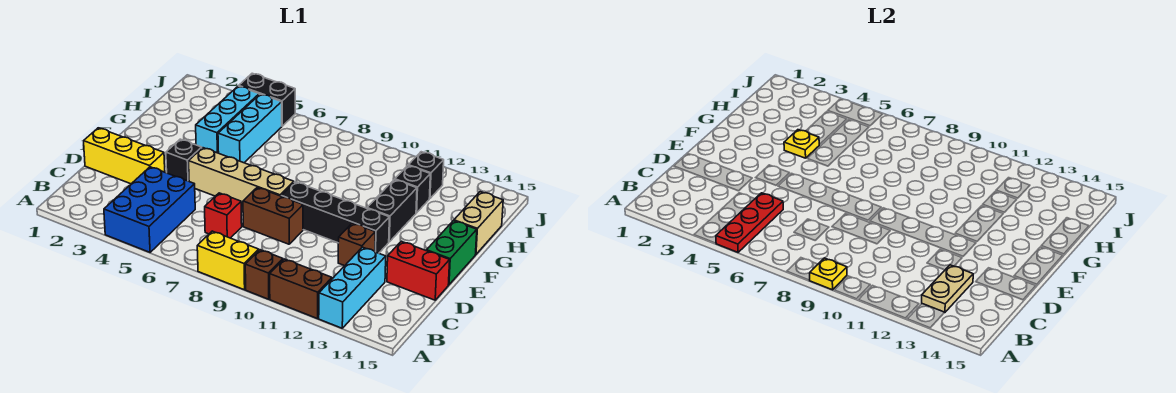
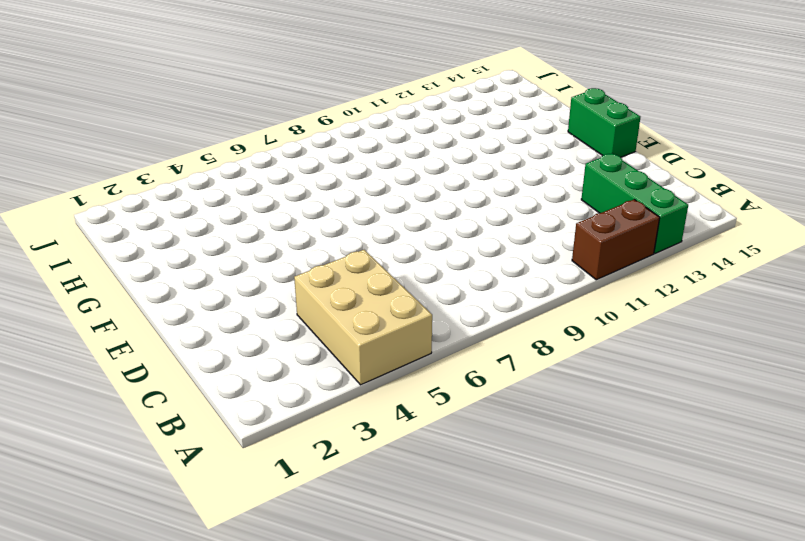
tan brick A4:C5 level 1 -> blue brick A4:C5 level 1
green brick A13:C13 level 1 -> cyan brick A13:C13 level 1
none -> yellow brick A8:A9 level 1
none -> brown brick A10 level 1
none -> red brick C7 level 1

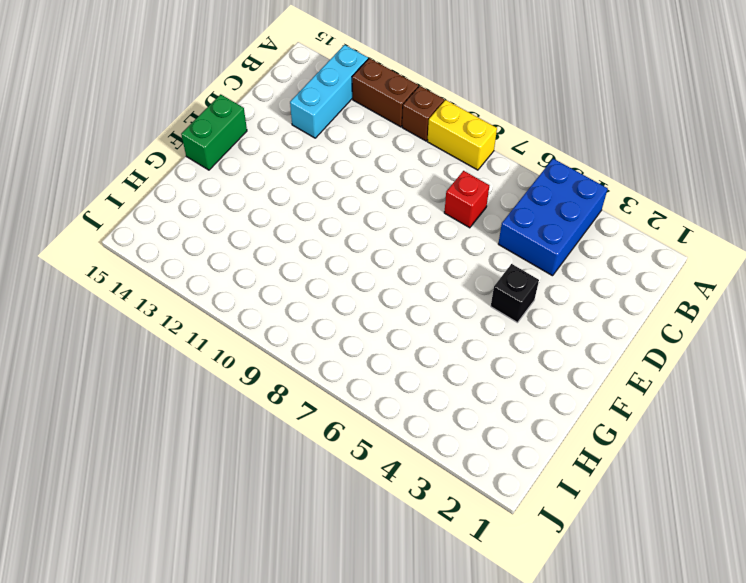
none -> yellow brick D1:D3 level 1
none -> brown brick D8:D9 level 1
none -> brown brick D12 level 1

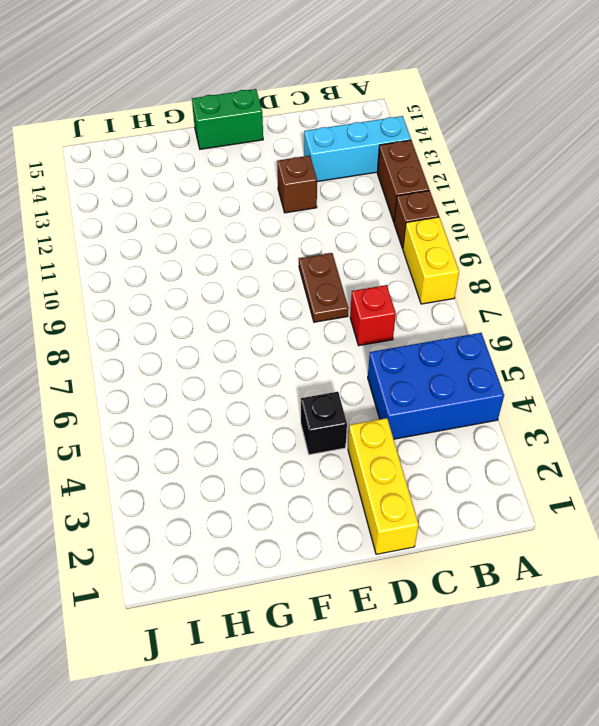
brown plate D8:D9 level 1 -> brown brick D8:D9 level 1
none -> red brick D14:D15 level 1
none -> tan brick E5:E8 level 1
none -> black brick E9:E12 level 1

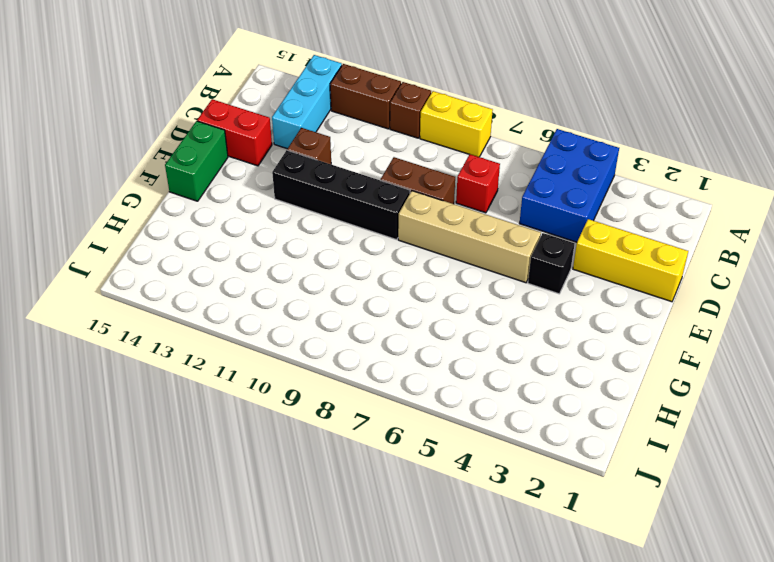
none -> black brick F12:G12 level 1
none -> cyan brick G4:I4 level 1
none -> cyan brick G5:I5 level 1

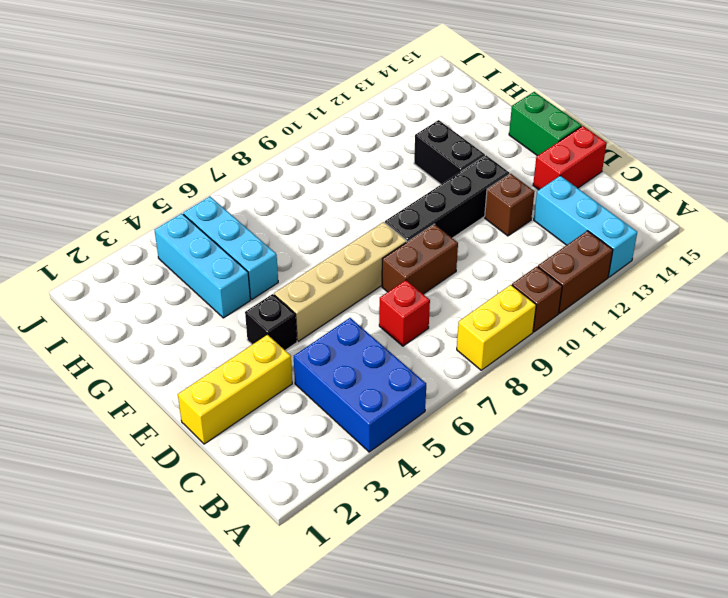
none -> tan brick G15:H15 level 1
none -> black brick H12 level 1
none -> black brick I12 level 1

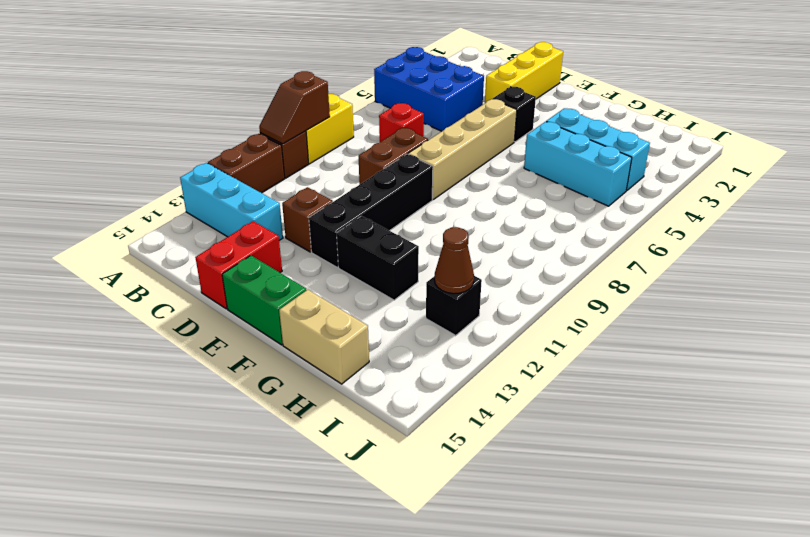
brown slope A9:A10 level 2 top 9 -> yellow plate A9 level 2
brown cone I12 level 2 -> none
none -> black brick H12 level 1
none -> black brick J4:J5 level 1
none -> red plate A5:C5 level 2

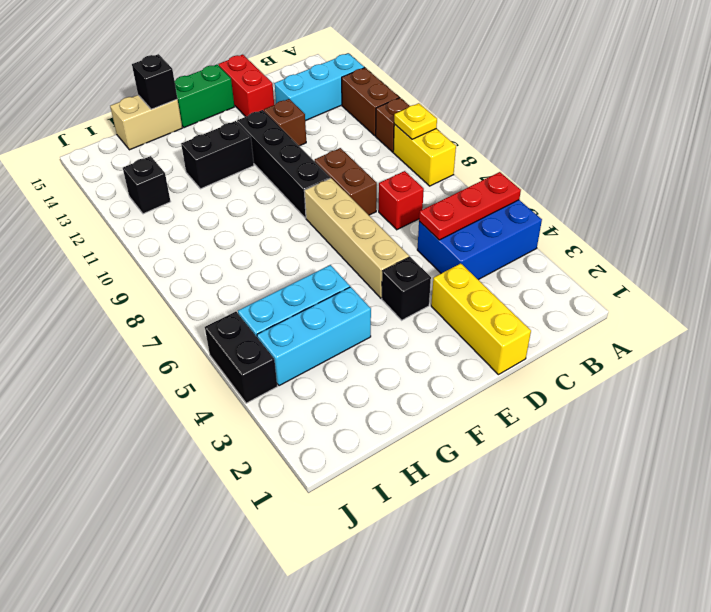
black brick G15 level 2 -> black brick H12 level 1
none -> tan plate B13:C13 level 2
none -> yellow plate G4 level 2

